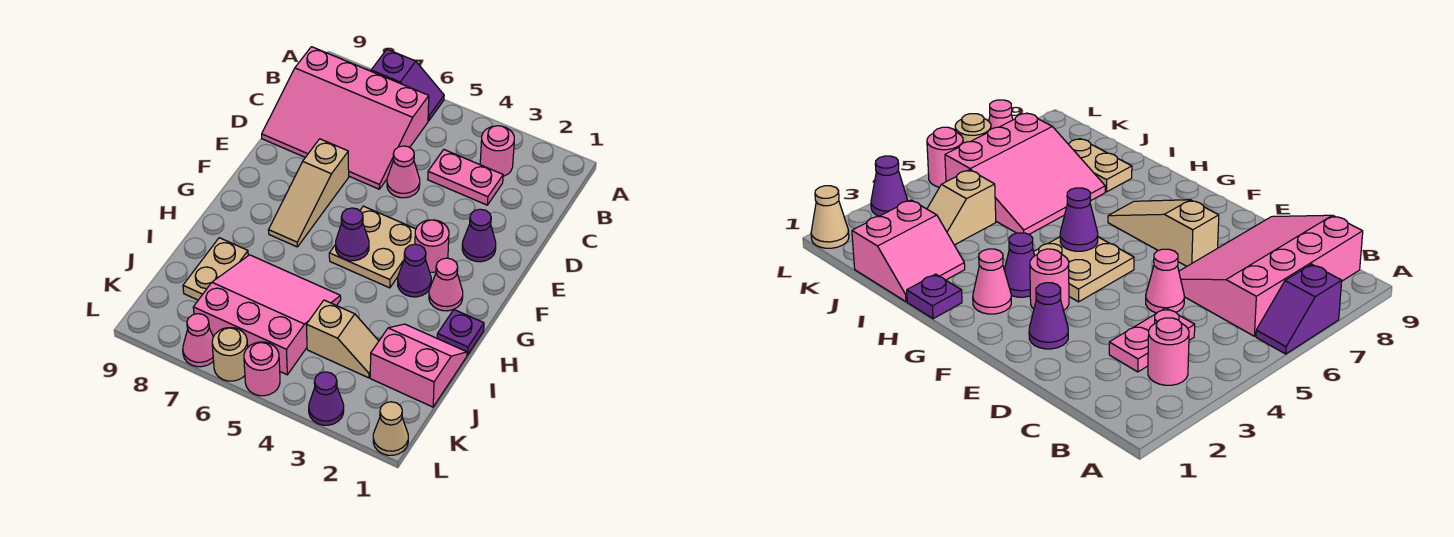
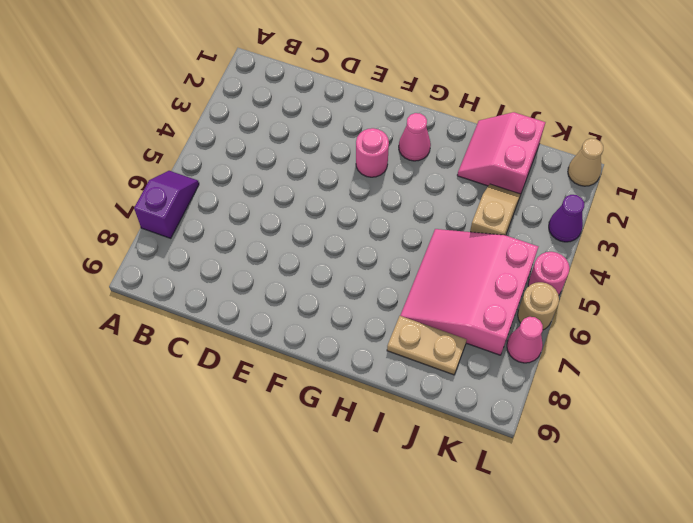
none -> pink round brick B3 level 1
none -> pink slope B6:D9 level 1 top B
none -> pink plate C3:C4 level 1

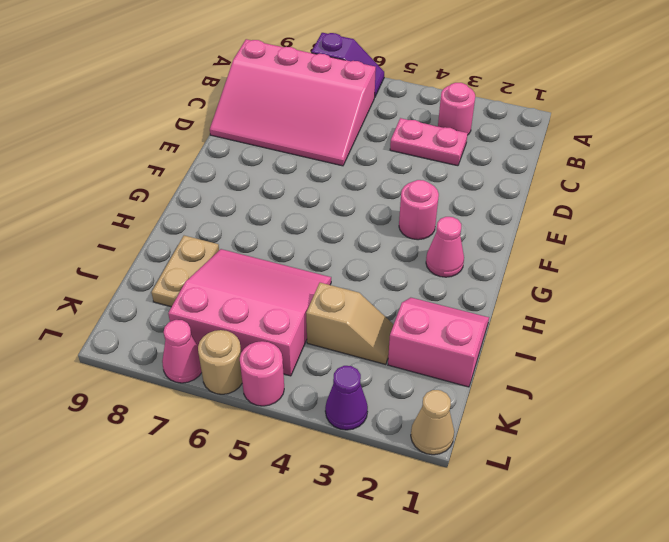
none -> pink cone D5 level 1
none -> purple cone E2 level 1
none -> tan slope E7:G7 level 1 top E

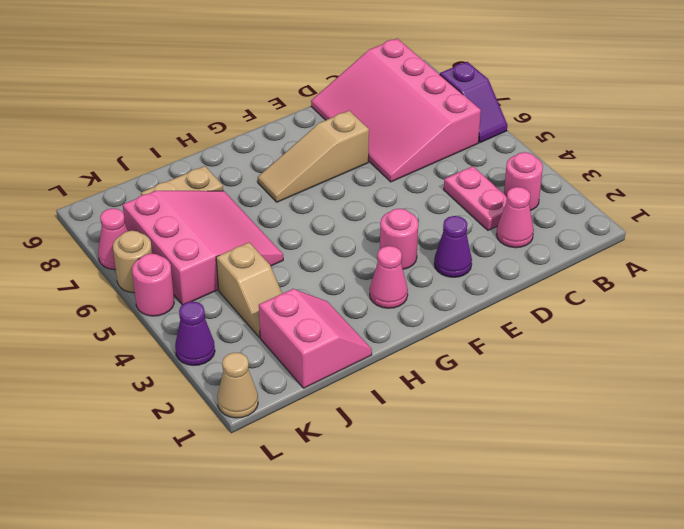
pink cone C2 level 1 -> pink cone D5 level 1
none -> tan plate F4:G5 level 1
none -> purple cone G3 level 1
none -> purple plate H1 level 1

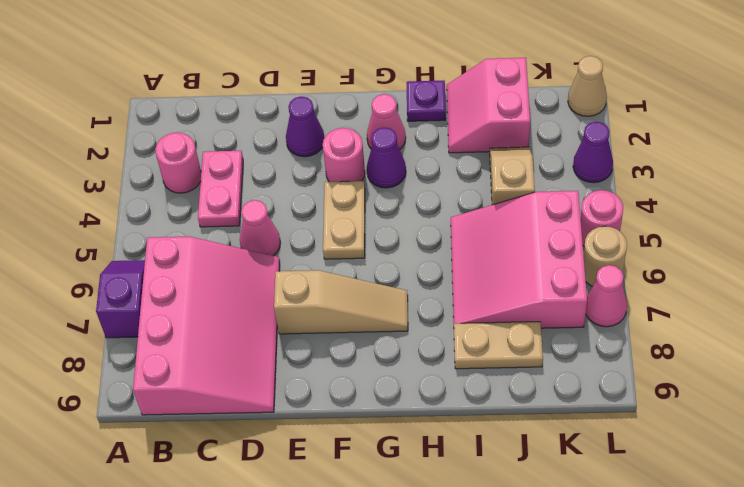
tan plate F4:F5 level 1 -> tan plate F4:G5 level 1
none -> purple cone G5 level 2

